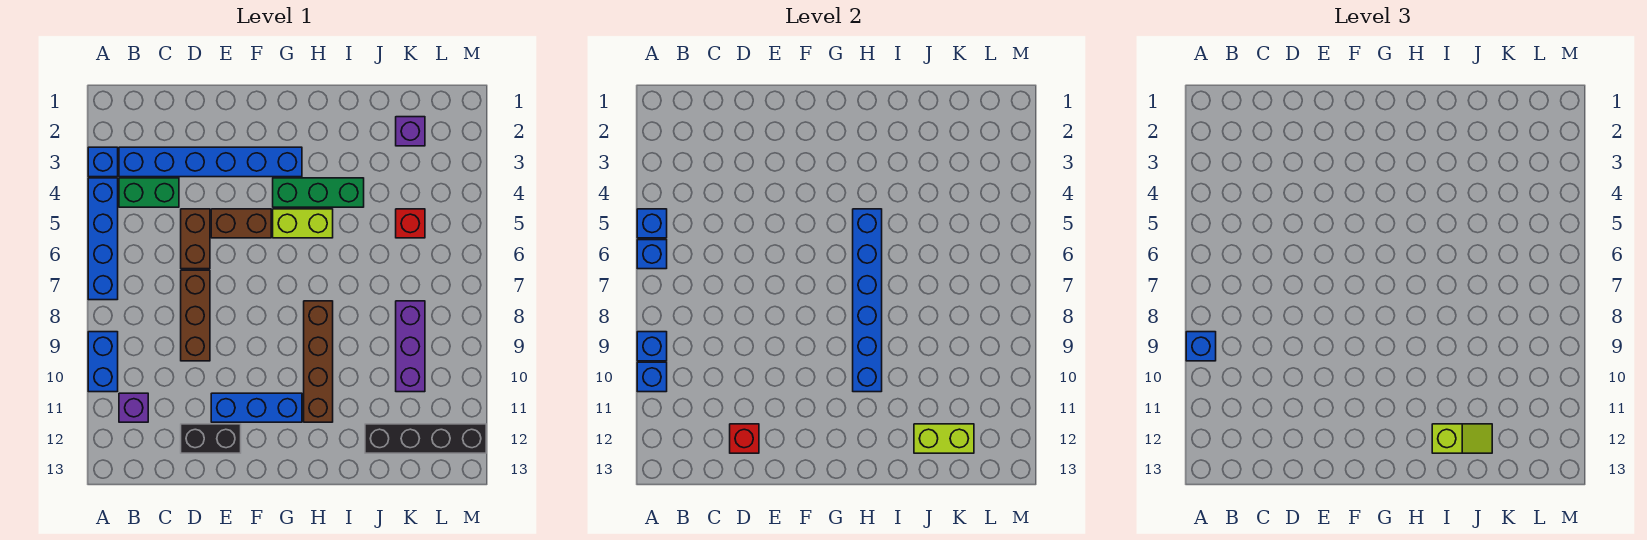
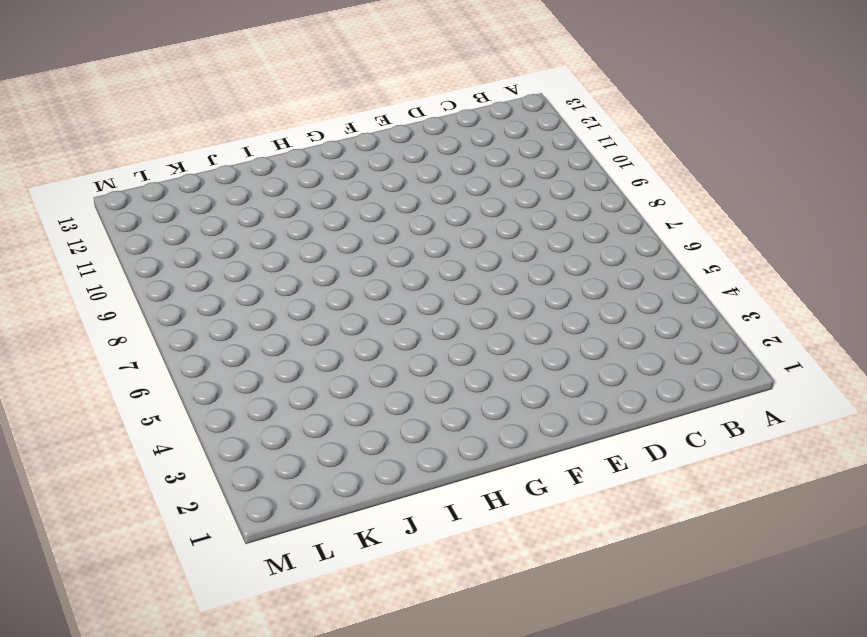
none -> blue brick A3 level 1
none -> blue brick A4:A7 level 1
none -> blue brick A9:A10 level 1

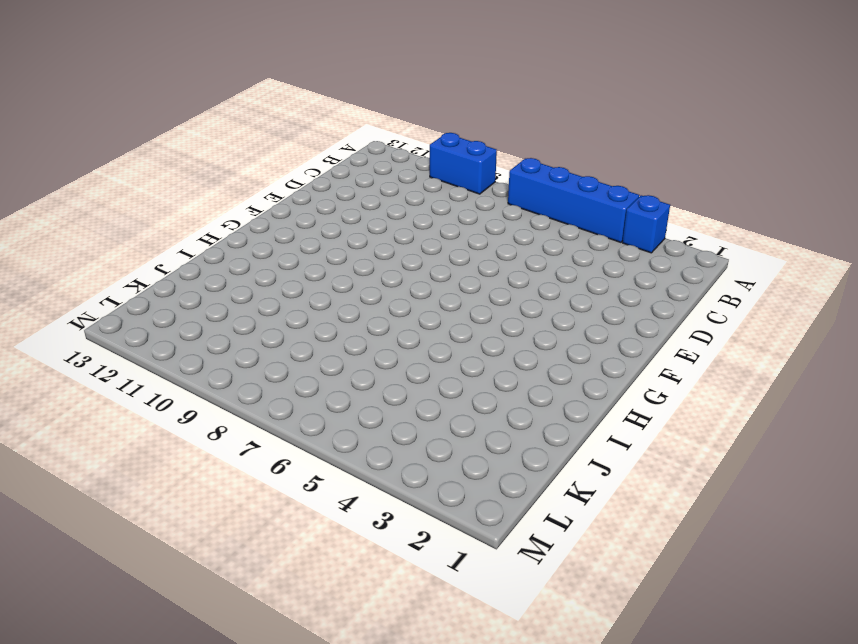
none -> blue brick B3:G3 level 1
none -> green brick B4:C4 level 1
none -> purple brick B11 level 1

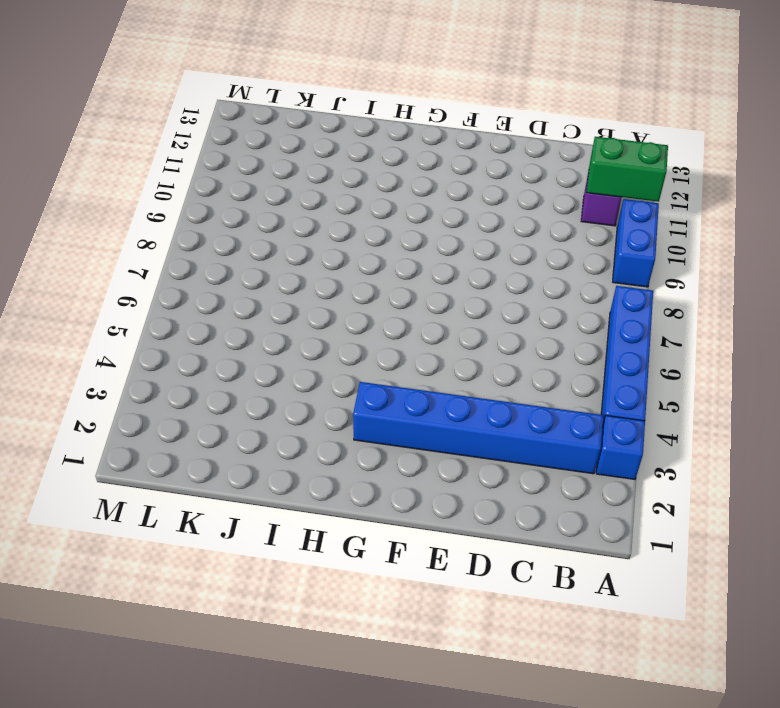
green brick A11:B11 level 2 -> green brick B4:C4 level 1
none -> brown brick D5:D6 level 1
none -> brown brick D7:D9 level 1
none -> black brick D12:E12 level 1

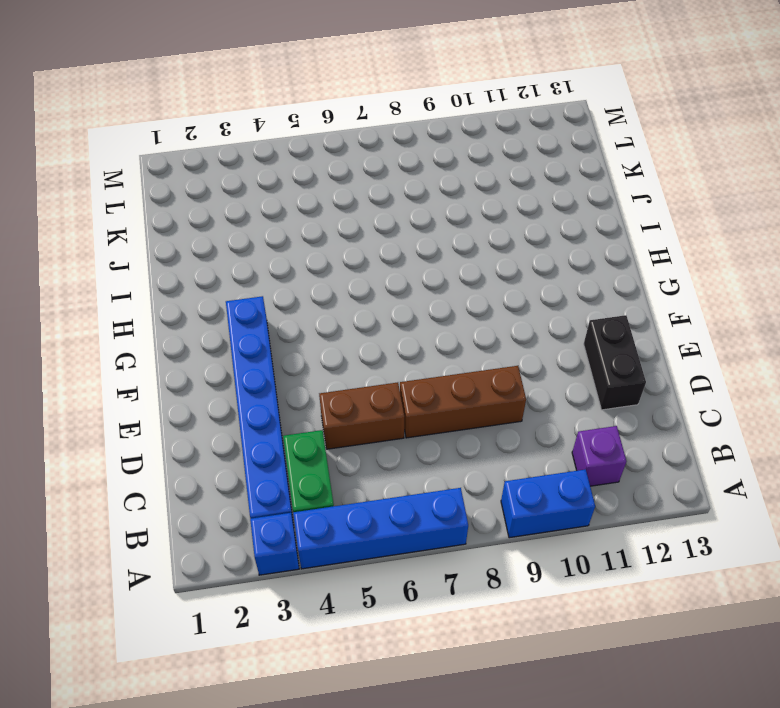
none -> brown brick E5:F5 level 1
none -> blue brick E11:G11 level 1
none -> green brick G4:I4 level 1

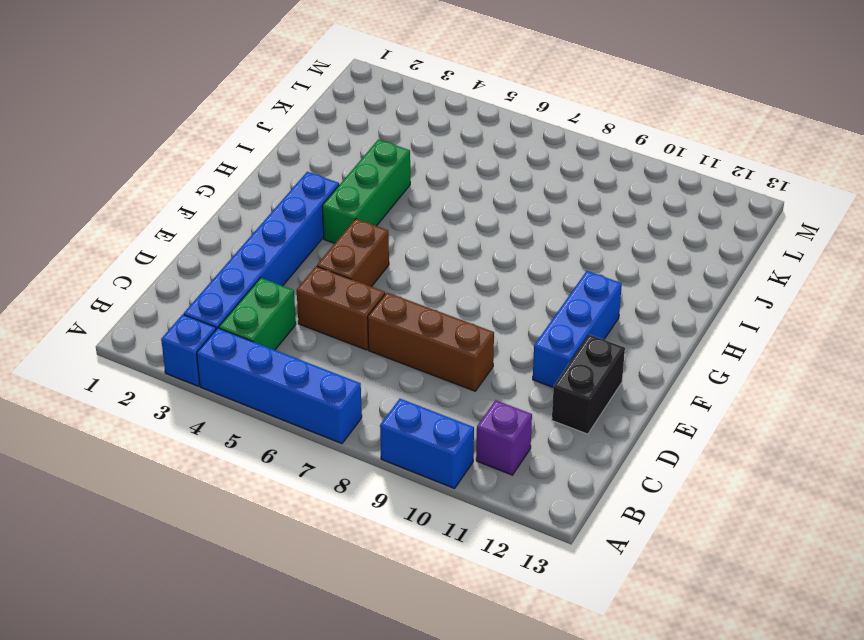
none -> lime brick G5:H5 level 1
none -> brown brick H8:H11 level 1
none -> black brick J12:M12 level 1

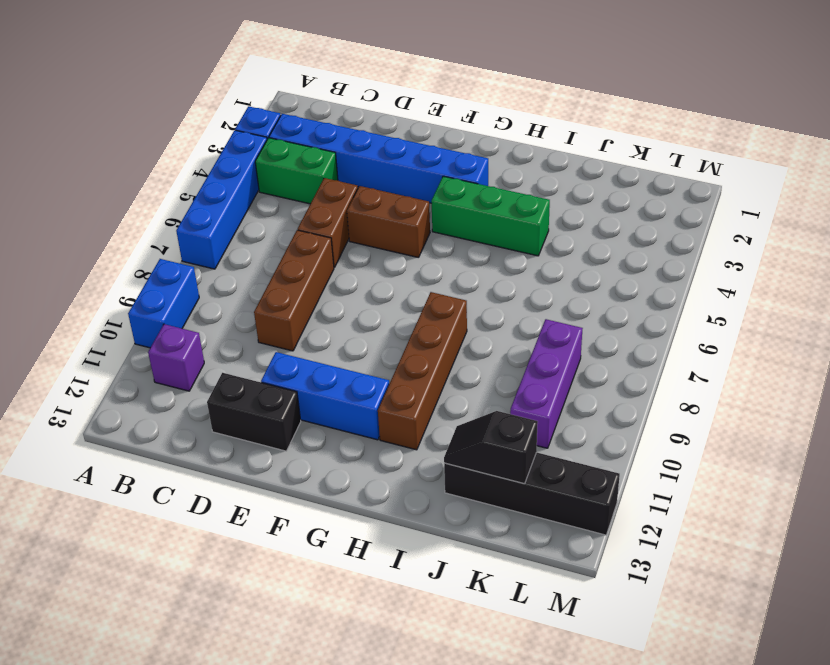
black slope J12:K12 level 2 top K -> lime brick J12:K12 level 2
none -> lime brick G5:H5 level 1
none -> purple brick K2 level 1
none -> red brick K5 level 1

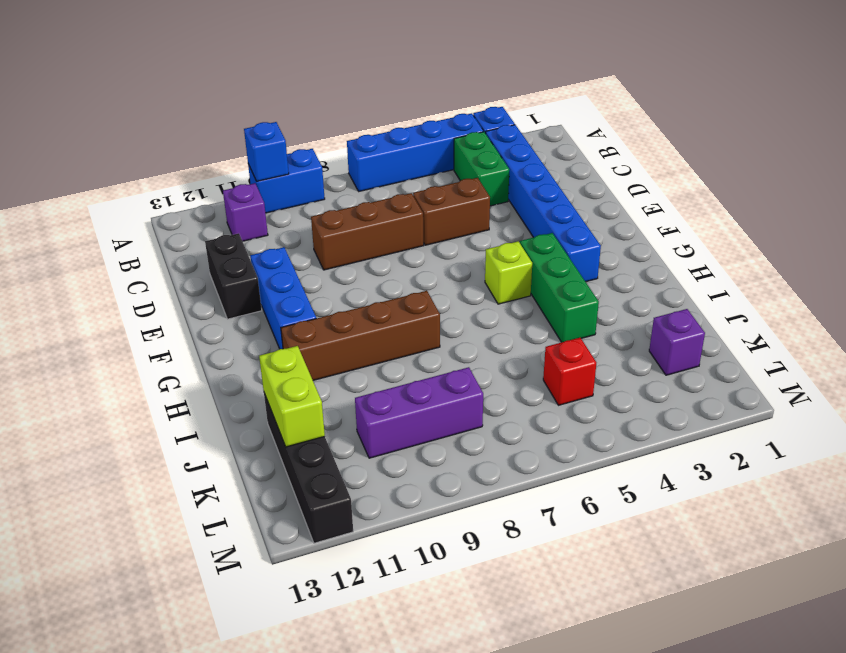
lime brick G5 level 1 -> lime brick G5:H5 level 1
none -> brown brick E5:F5 level 1
none -> blue brick A5 level 2
none -> blue brick A6 level 2

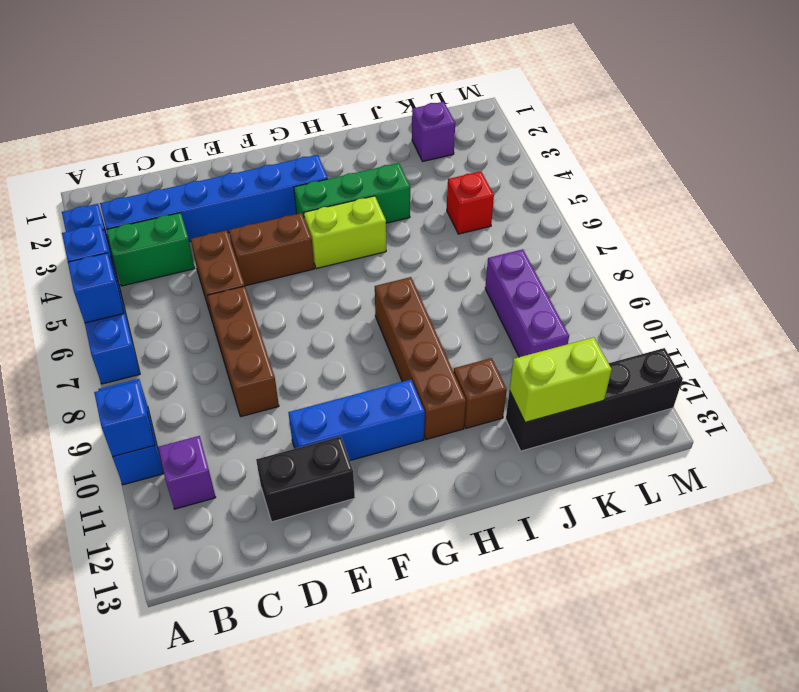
brown brick I11 level 1 -> none
none -> blue brick A9 level 2
none -> red brick D12 level 2
none -> blue brick H5:H10 level 2

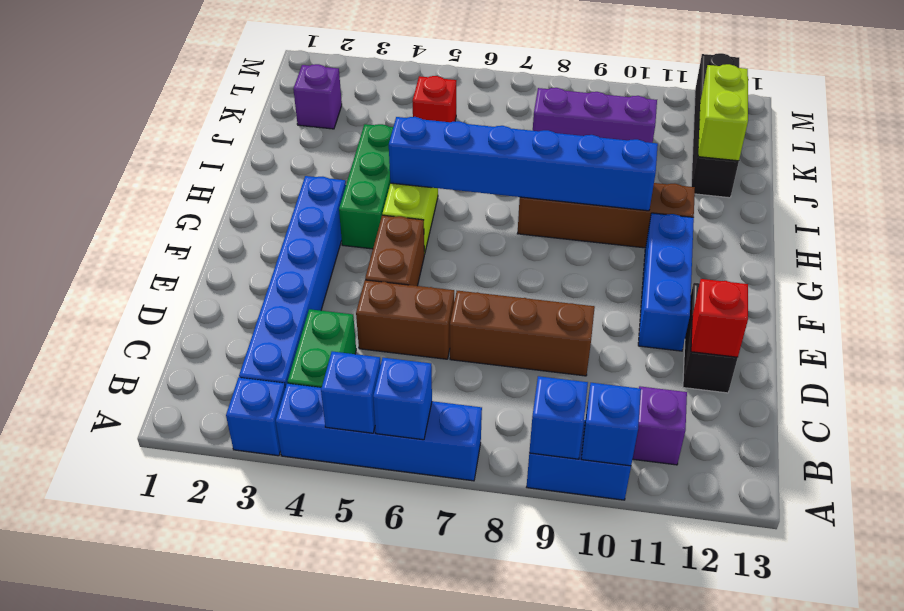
none -> blue brick A9 level 3
none -> lime slope I12:J12 level 3 top I

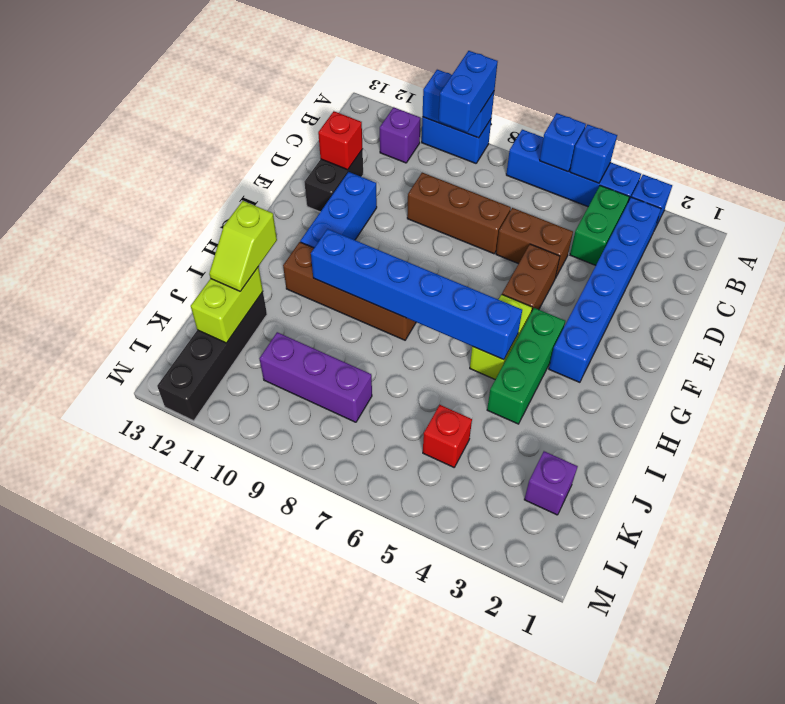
blue brick A9:B9 level 3 -> blue brick A9 level 3

